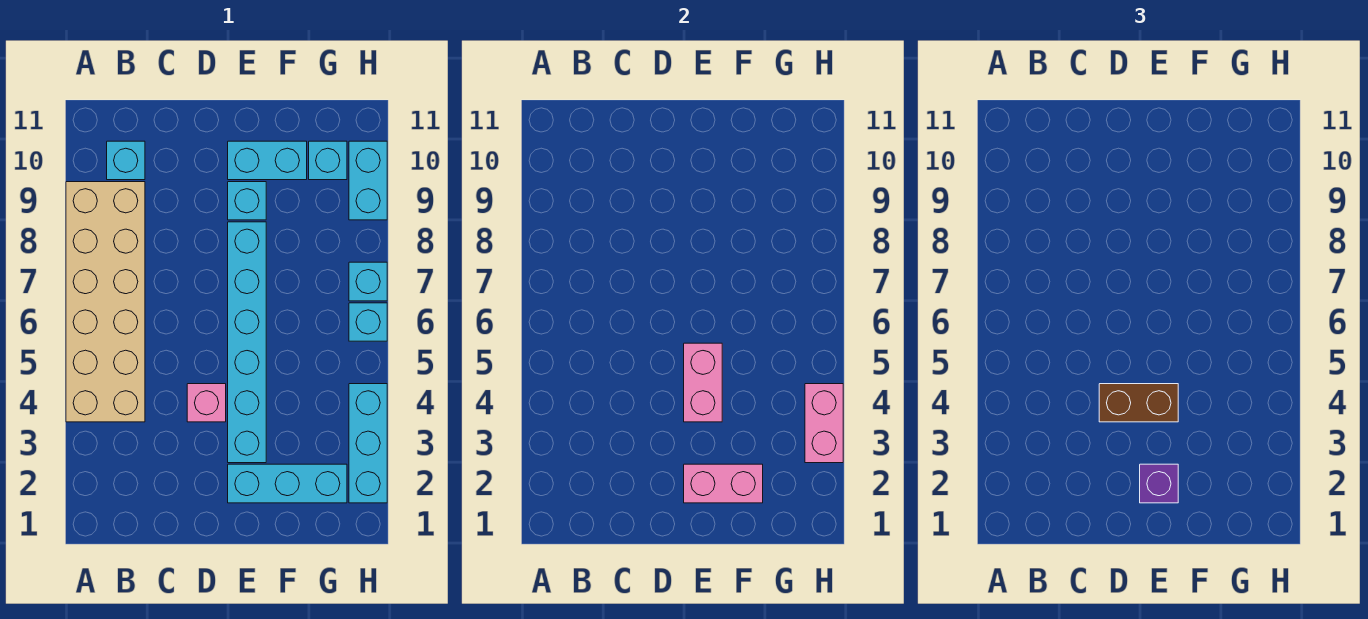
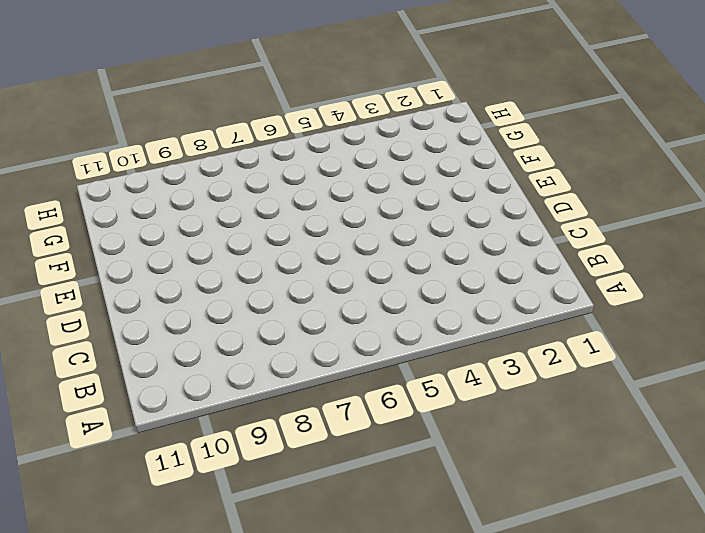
none -> tan brick A4:B9 level 1
none -> cyan brick B10 level 1
none -> pink brick D4 level 1

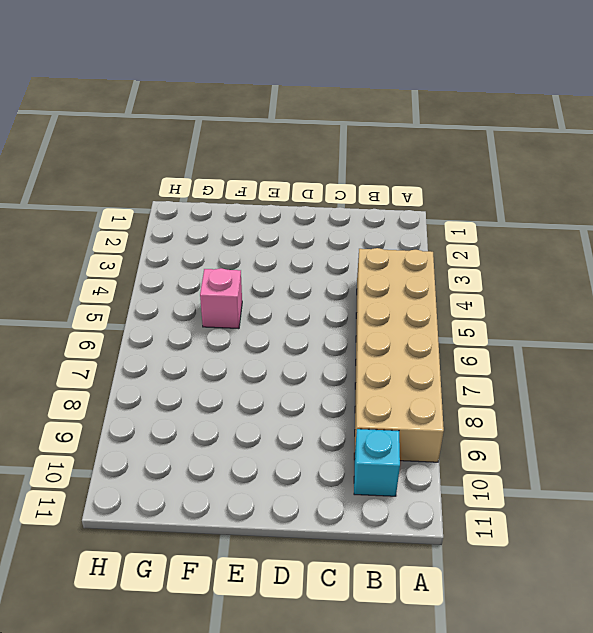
pink brick F5 level 1 -> pink brick D4 level 1
none -> cyan brick E2:G2 level 1
none -> cyan brick E3:E8 level 1
none -> cyan brick E9 level 1

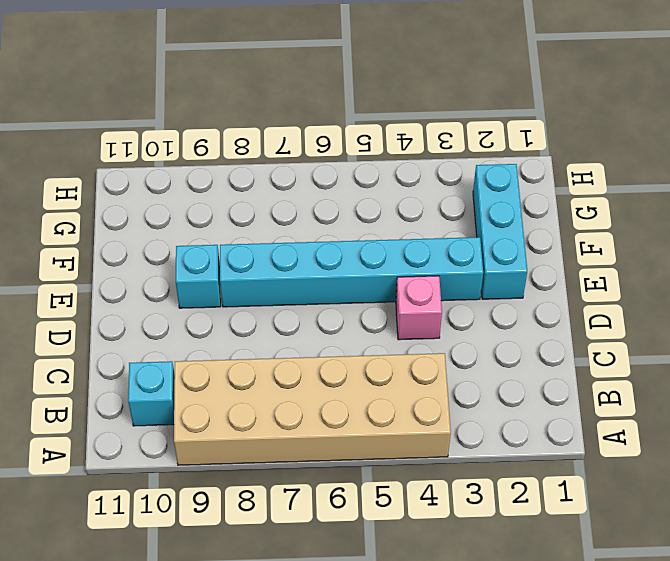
none -> cyan brick E10:F10 level 1
none -> cyan brick G10 level 1
none -> cyan brick H2:H4 level 1

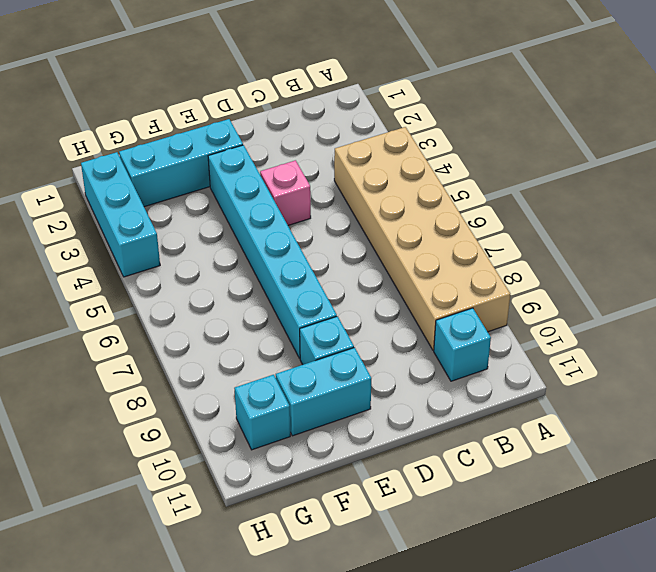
none -> cyan brick H6 level 1
none -> cyan brick H7 level 1
none -> cyan brick H9:H10 level 1

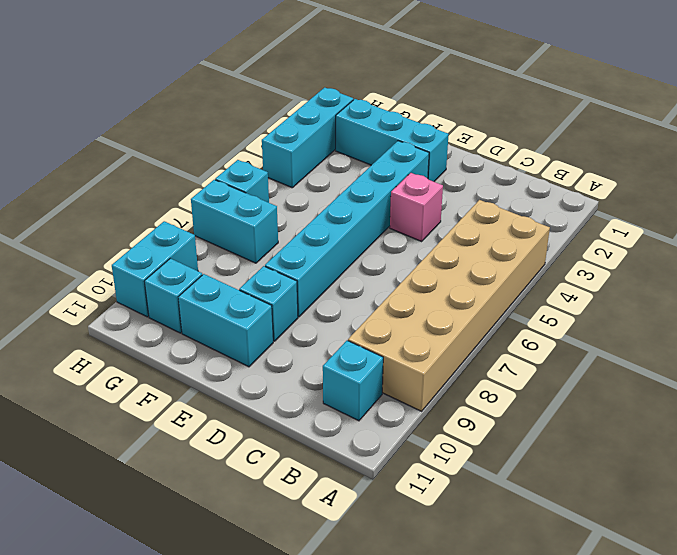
cyan brick G7:H7 level 1 -> cyan brick H7 level 1
none -> pink brick E2:F2 level 2
none -> pink brick E4:E5 level 2
none -> pink brick H3:H4 level 2

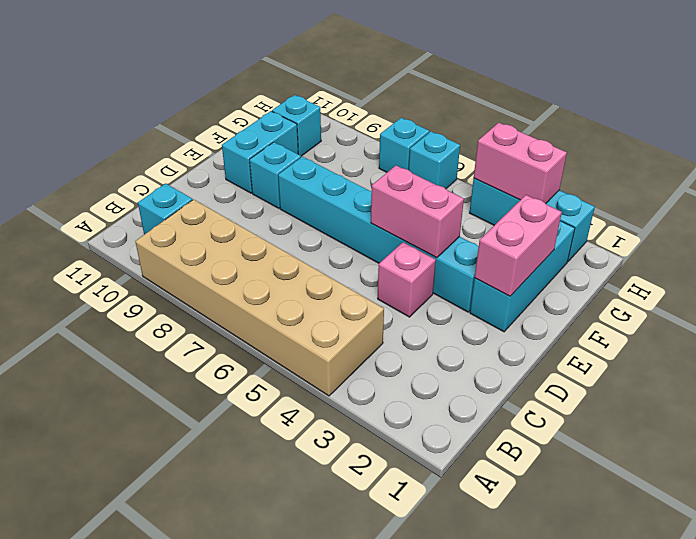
none -> cyan brick H9:H10 level 1
none -> brown brick D4:E4 level 3
none -> purple brick E2 level 3

